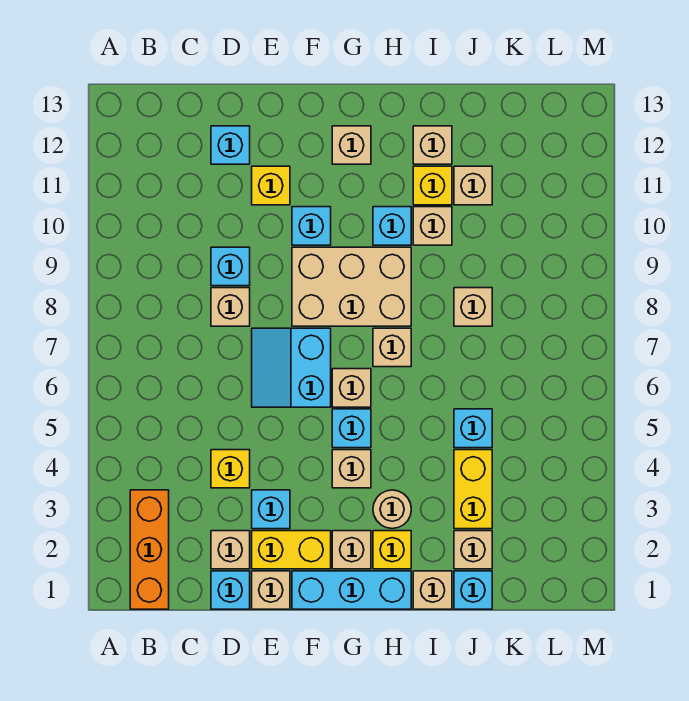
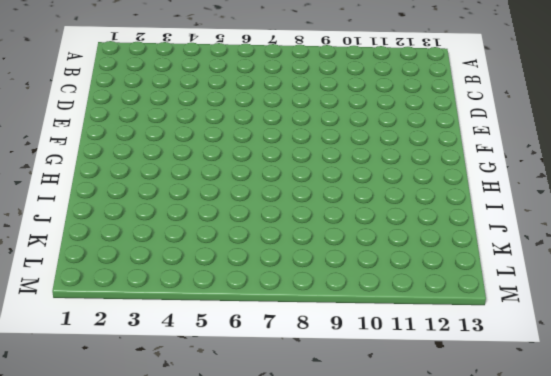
none -> orange brick B1:B3 level 1
none -> cyan brick D1 level 1
none -> tan brick D2 level 1
none -> yellow brick D4 level 1

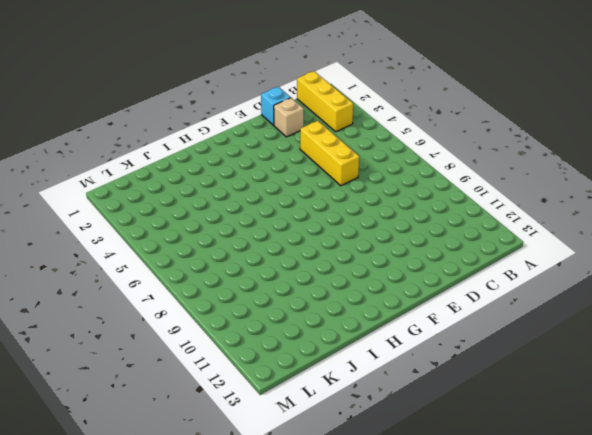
yellow brick B1:B3 level 1 -> orange brick B1:B3 level 1
yellow brick D4:D6 level 1 -> yellow brick D4 level 1
none -> tan brick D8 level 1
none -> cyan brick D9 level 1
none -> cyan brick D12 level 1
none -> tan brick E1 level 1

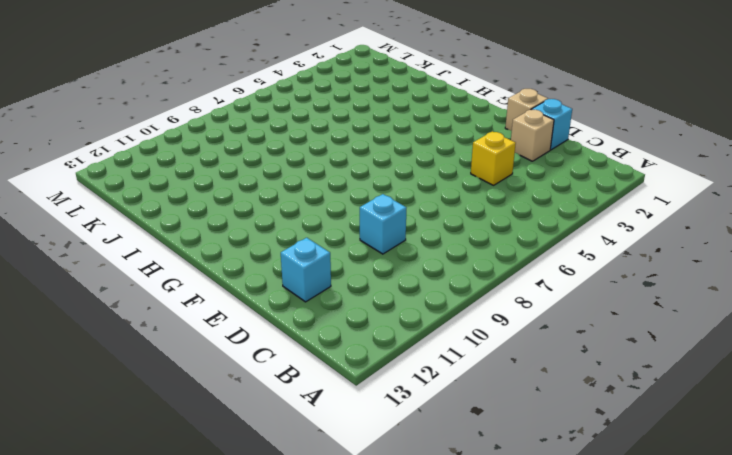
none -> orange brick B1:B3 level 1
none -> tan brick D8 level 1
none -> yellow brick E2:F2 level 1
none -> cyan brick E3 level 1

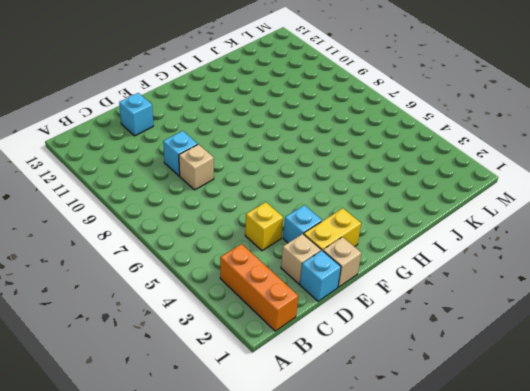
none -> cyan slope E6:F7 level 1 top F
none -> yellow brick E11 level 1
none -> cyan brick F1:H1 level 1
none -> tan brick F8:H9 level 1

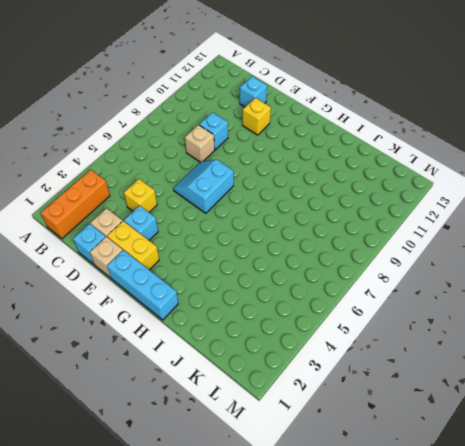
none -> tan brick F8:H9 level 1
none -> cyan brick F10 level 1
none -> tan brick G2 level 1
none -> tan brick G4 level 1

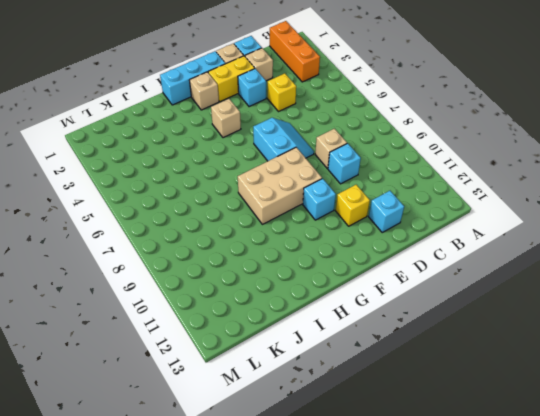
none -> cyan brick G5 level 1
none -> tan brick G6 level 1
none -> tan brick G12 level 1
none -> yellow brick H2 level 1

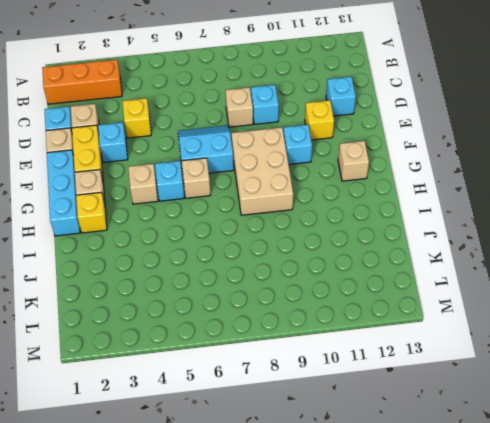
none -> tan round brick H3 level 1
none -> tan brick H7 level 1
none -> cyan brick H10 level 1
none -> tan brick I1 level 1

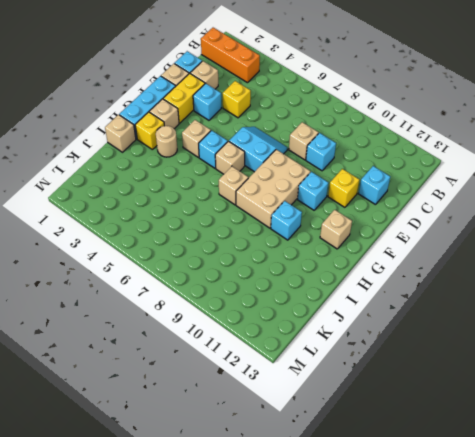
none -> tan brick I10 level 1
none -> yellow brick I11 level 1
none -> tan brick I12 level 1
none -> cyan brick J1 level 1

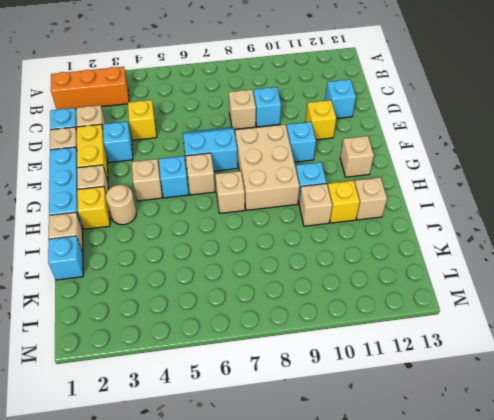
none -> tan brick J2 level 1
none -> yellow brick J3:J4 level 1
none -> cyan brick J5 level 1
none -> tan brick J8 level 1

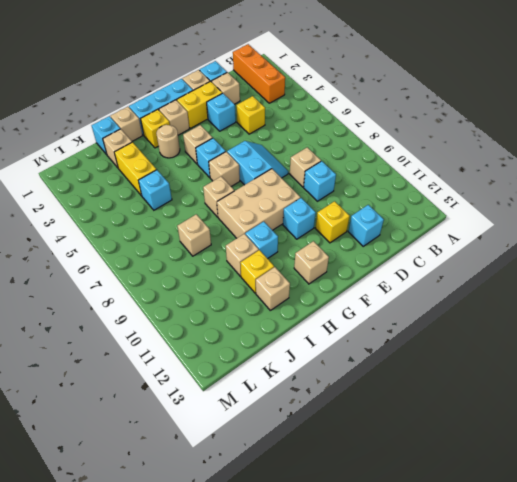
none -> tan brick J11 level 1

